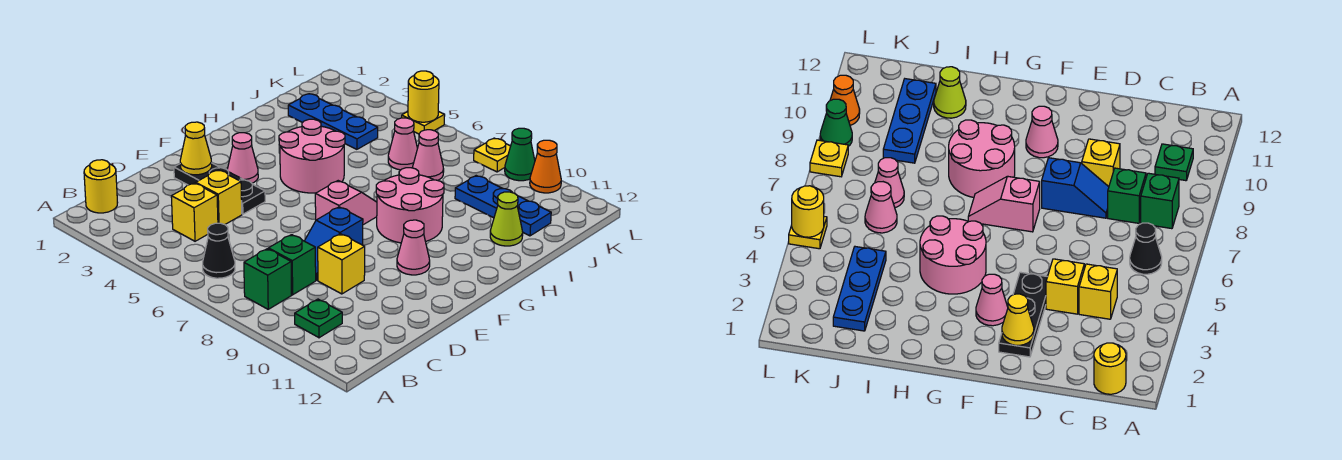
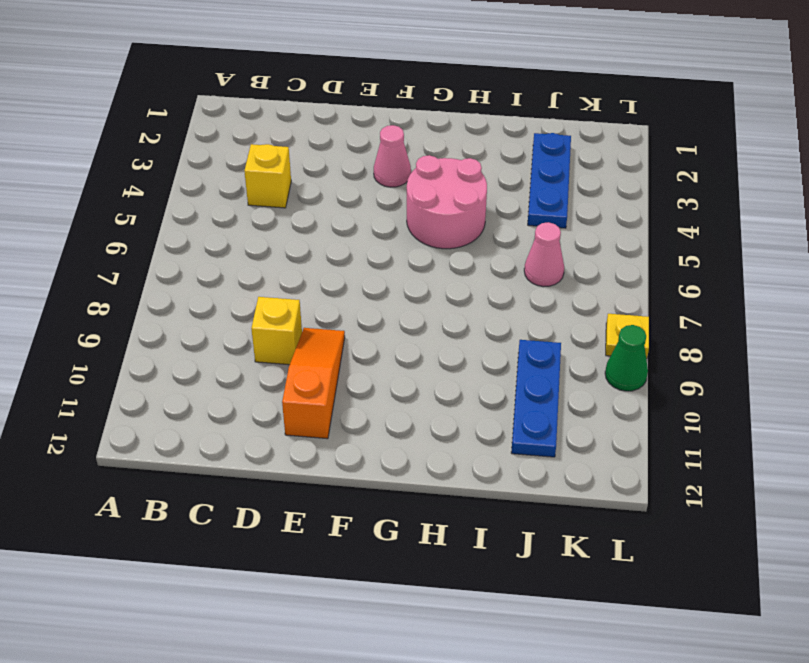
orange slope E9:E11 level 1 top 11 -> none
none -> yellow round brick B1 level 1
none -> black cone B6 level 1
none -> green brick B8 level 1

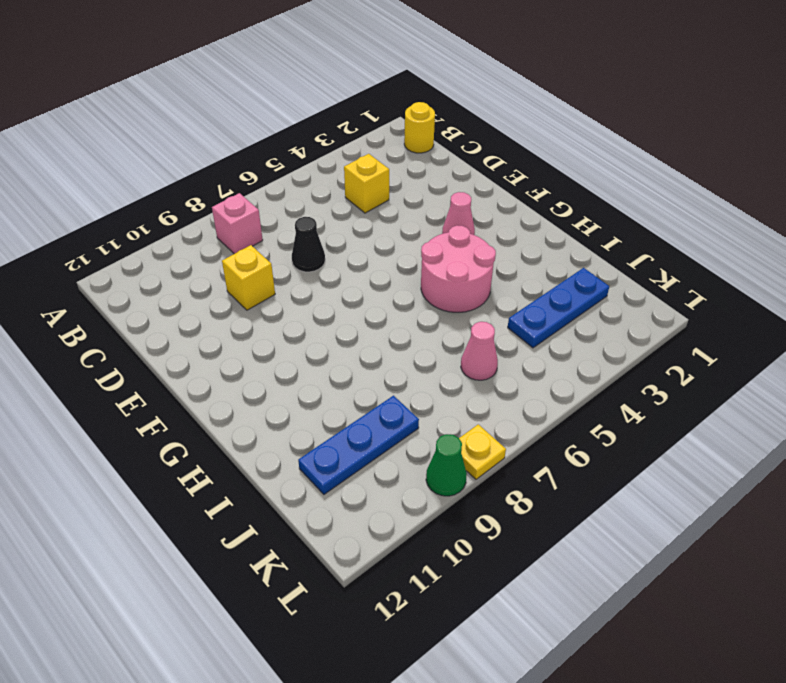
pink brick B8 level 1 -> green brick B8 level 1
black cone D7 level 1 -> black cone B6 level 1
none -> green plate B10 level 1
none -> green brick C8 level 1
none -> yellow brick D4 level 1

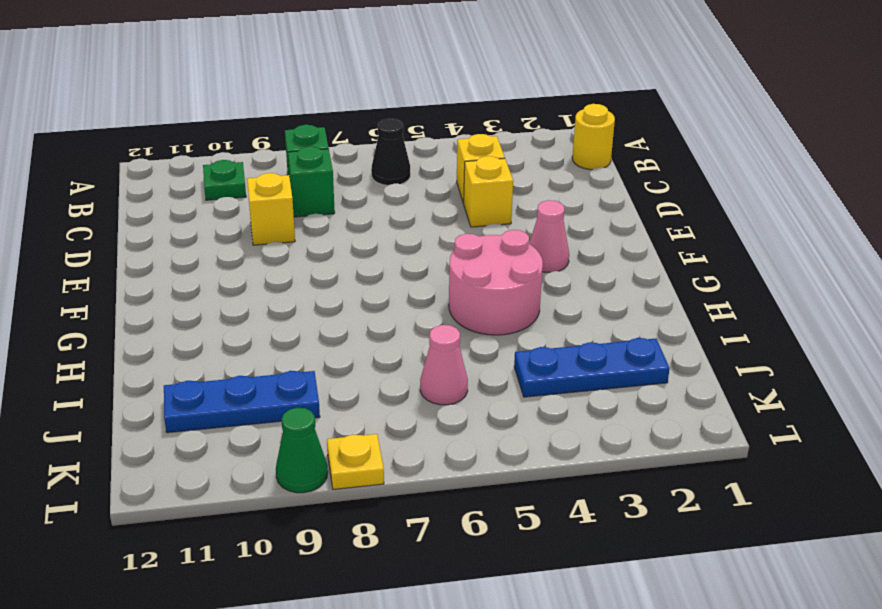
none -> blue slope D8:E8 level 1 top E
none -> black plate E2:E4 level 1
none -> pink slope F7:G7 level 1 top F

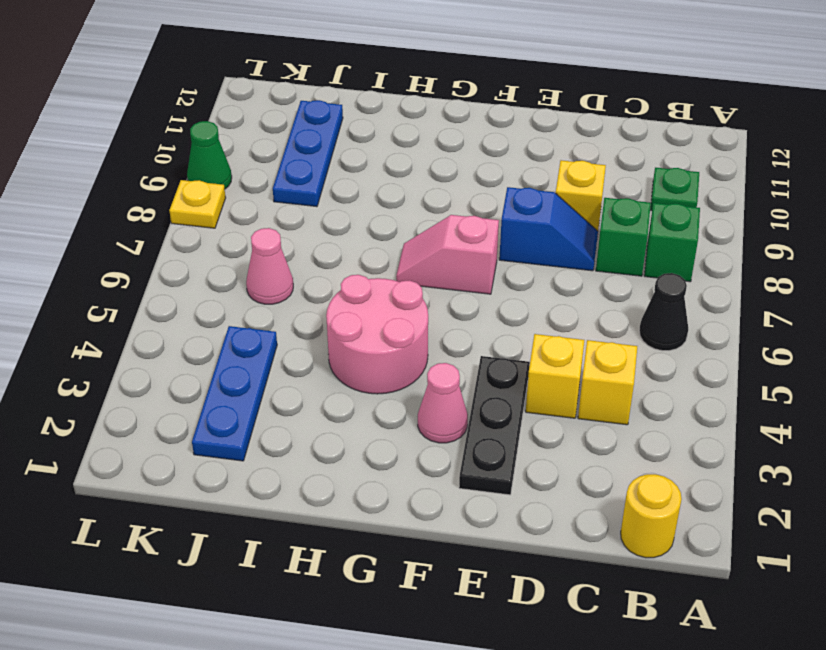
none -> pink cone F10 level 1
none -> pink round brick G8:H9 level 1
none -> lime cone I11 level 1

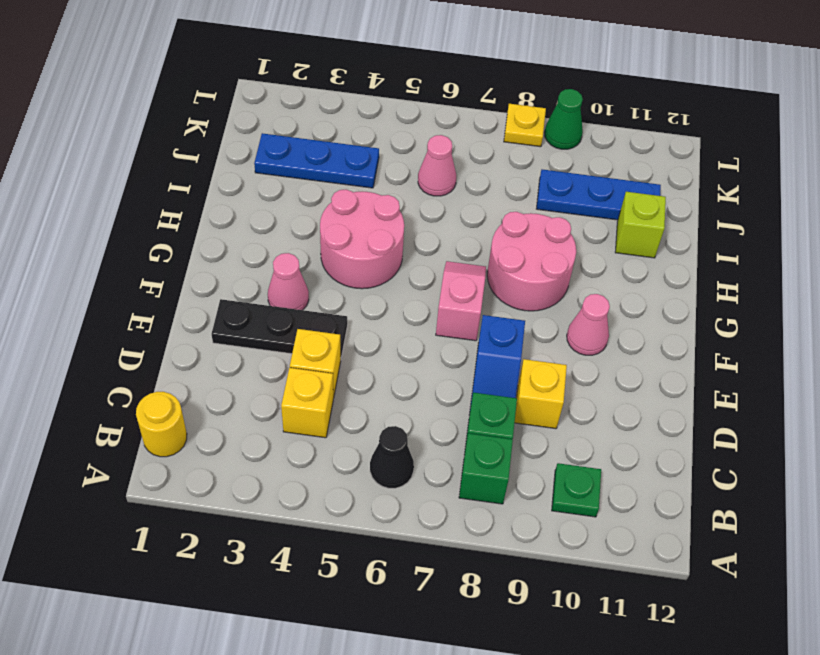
lime brick I11 level 1 -> lime cone I11 level 1
none -> pink cone J7 level 1
none -> yellow plate L5 level 1
none -> orange cone L10 level 1

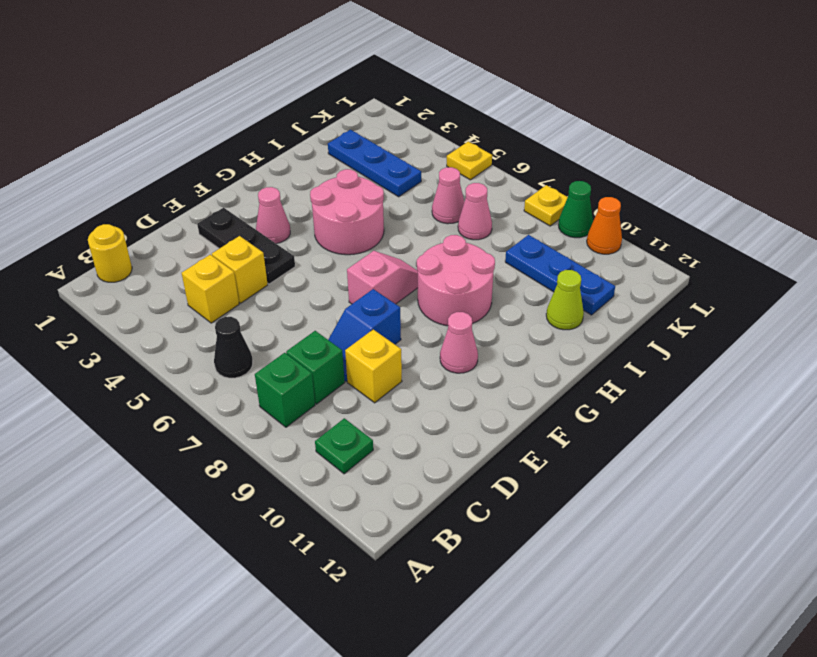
none -> yellow cone E2 level 2
none -> yellow round brick L5 level 2

